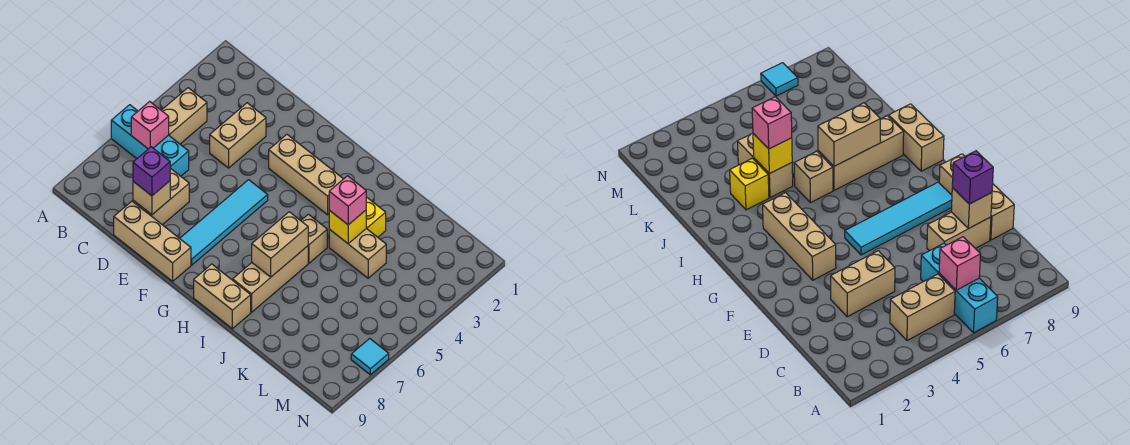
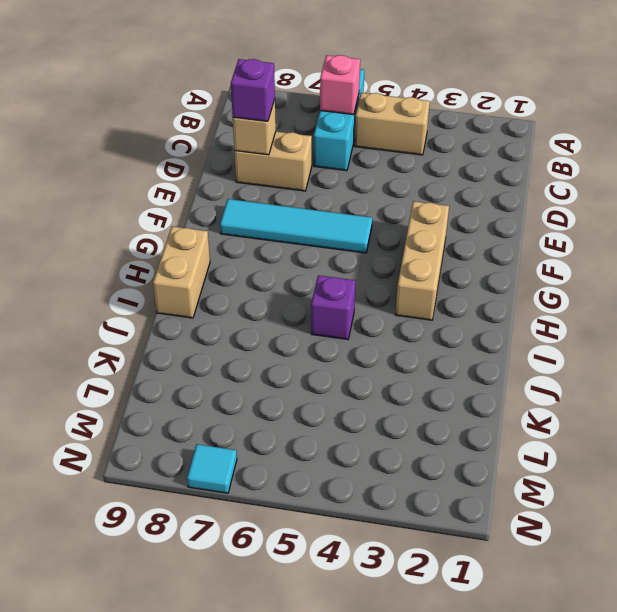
purple brick I5 level 1 -> tan brick I5 level 1
none -> tan brick D3:D4 level 1
none -> tan brick D9:F9 level 1
none -> tan brick I6:I8 level 1

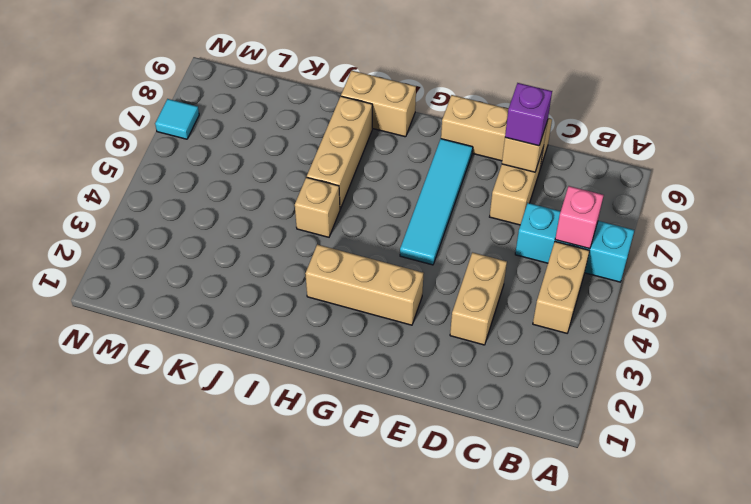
none -> yellow brick J3 level 1
none -> tan brick J4:K4 level 1
none -> tan brick I6:I7 level 2

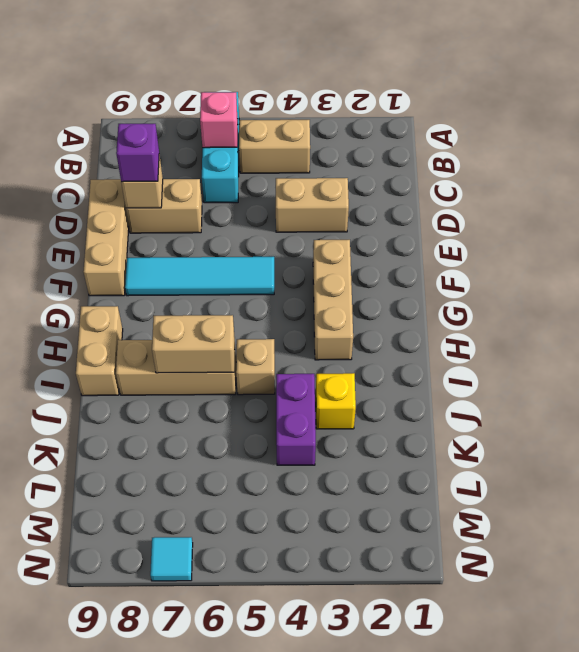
purple brick J4:K4 level 1 -> tan brick J4:K4 level 1
none -> yellow brick J4 level 2
none -> pink brick J4 level 3

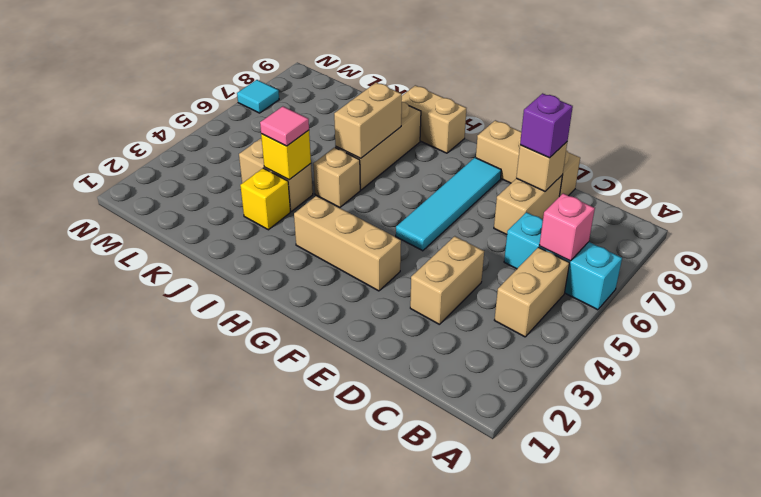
pink tile J4 level 3 -> pink brick J4 level 3

